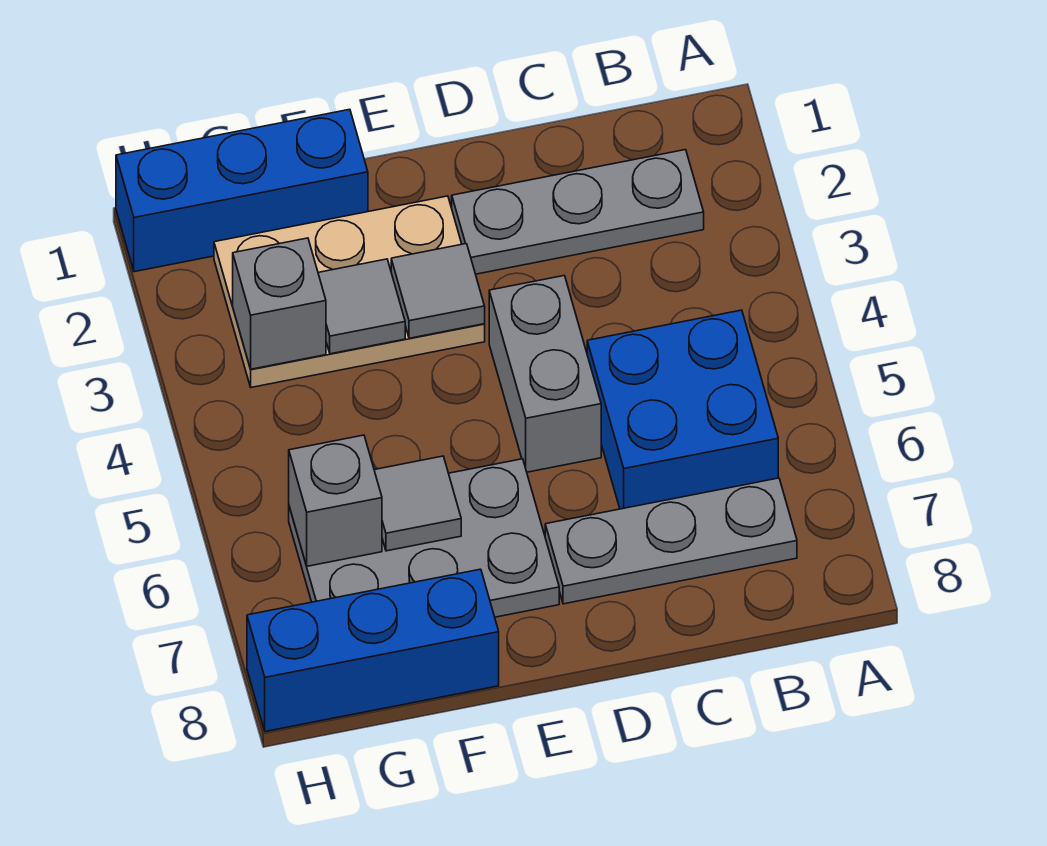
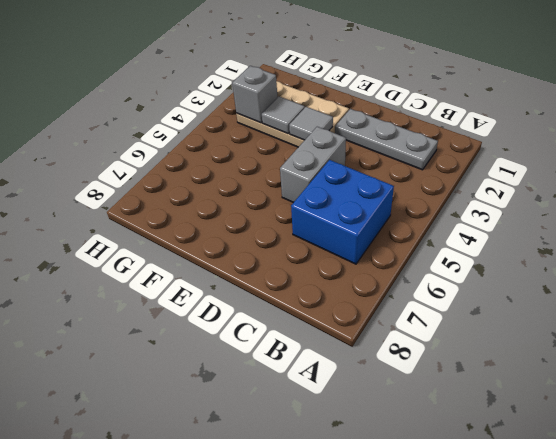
none -> grey plate B7:D7 level 1
none -> grey plate E6:G7 level 1
none -> blue brick F1:H1 level 1

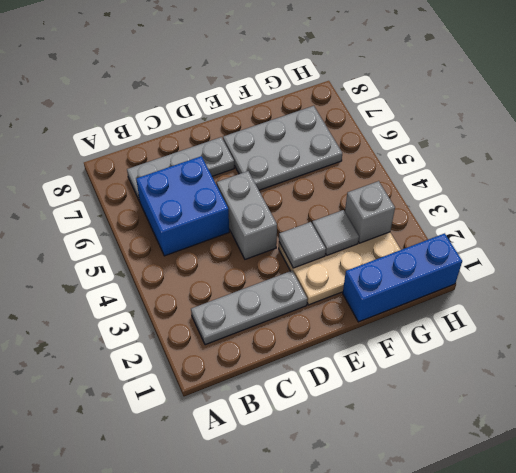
none -> blue brick F8:H8 level 1
none -> grey tile F6 level 2
none -> grey brick G6 level 2

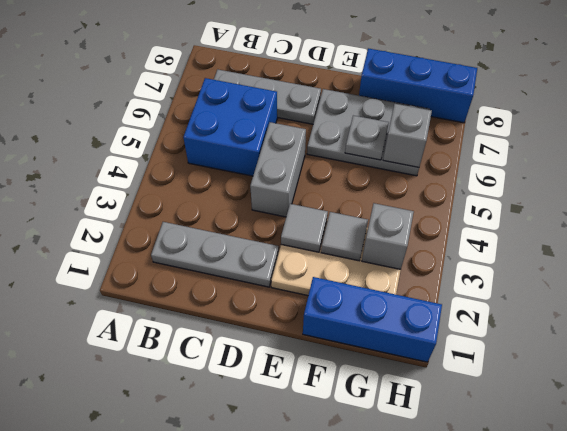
grey plate F6 level 2 -> grey tile F6 level 2

